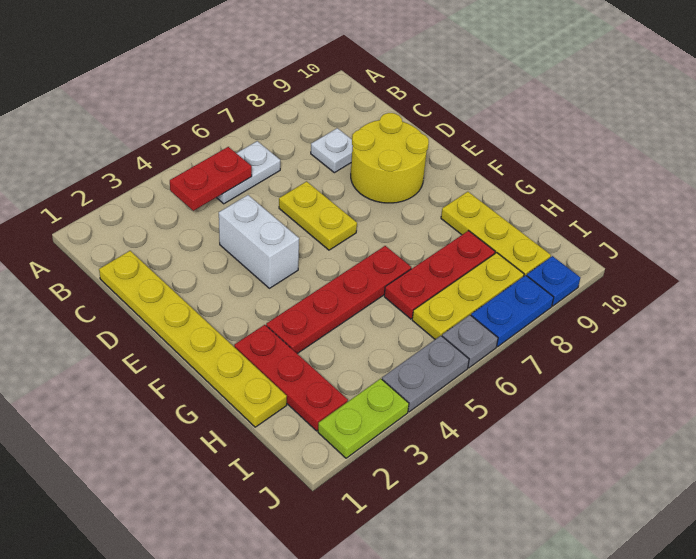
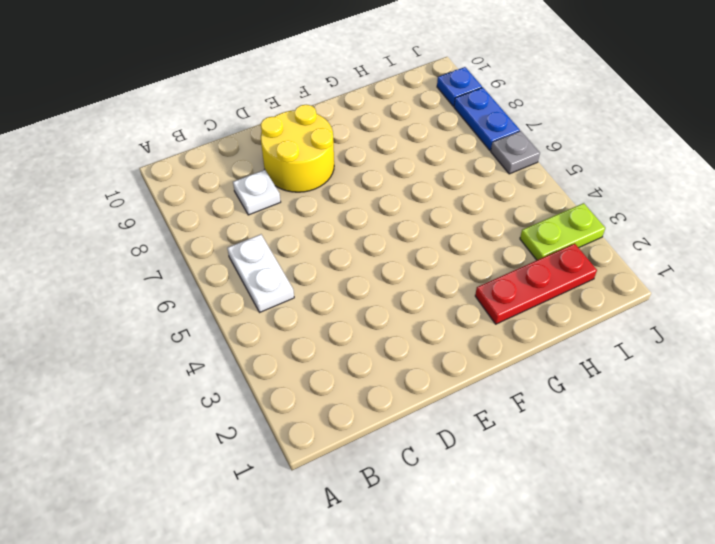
lime plate I3:J3 level 1 -> lime plate J2:J3 level 1
none -> yellow plate C1:H1 level 1
none -> white brick D4:E4 level 1
none -> yellow plate D6:E6 level 1

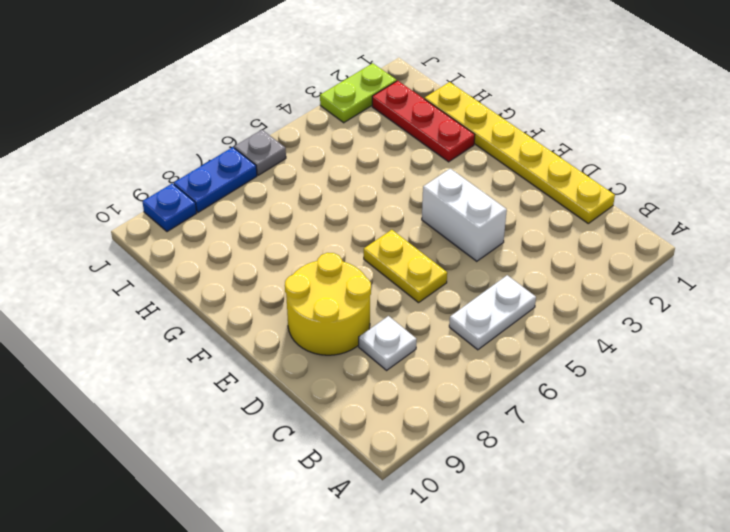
none -> red plate G3:G6 level 1
none -> yellow plate G9:I9 level 1
none -> red plate H6:H8 level 1

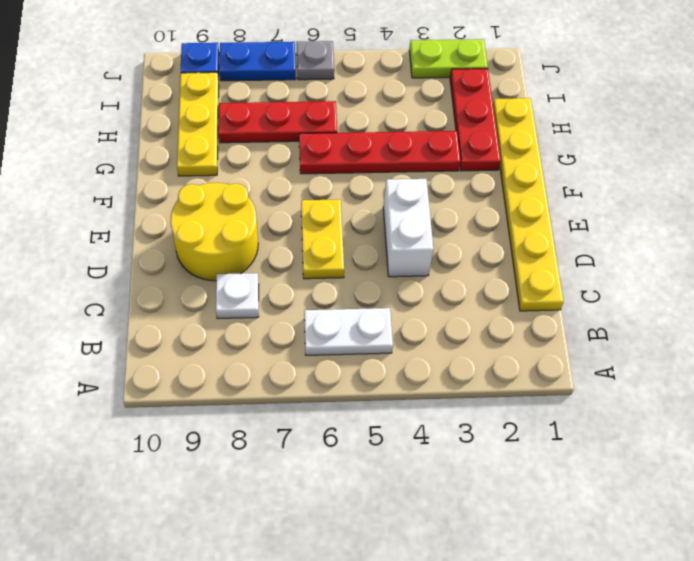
none -> yellow plate I6:I8 level 1
none -> grey plate J4:J5 level 1
none -> red plate B4:B5 level 2

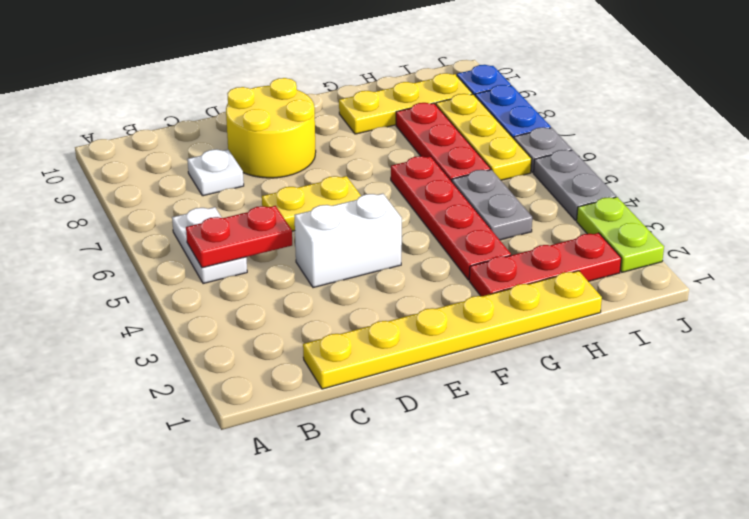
red plate B5:C5 level 2 -> red plate B4:B5 level 2
grey plate H4:H5 level 1 -> none

